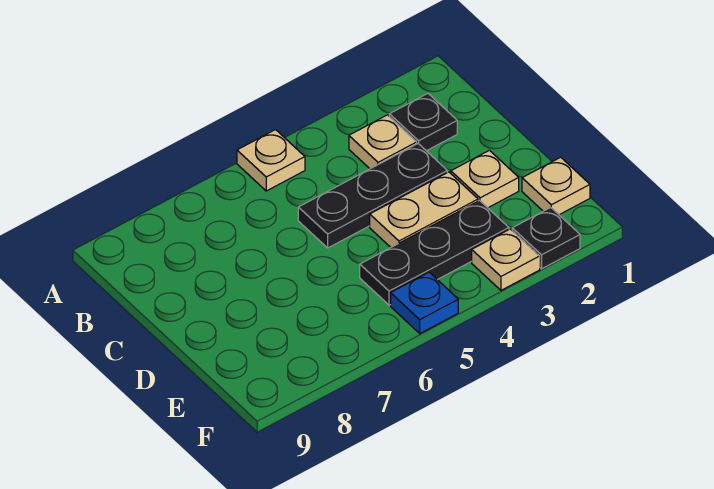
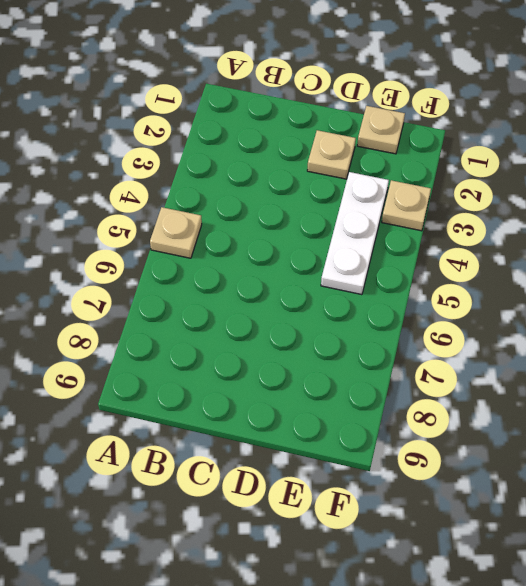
white plate E3:E5 level 1 -> black plate E3:E5 level 1
none -> black plate B2 level 1
none -> tan plate B3 level 1

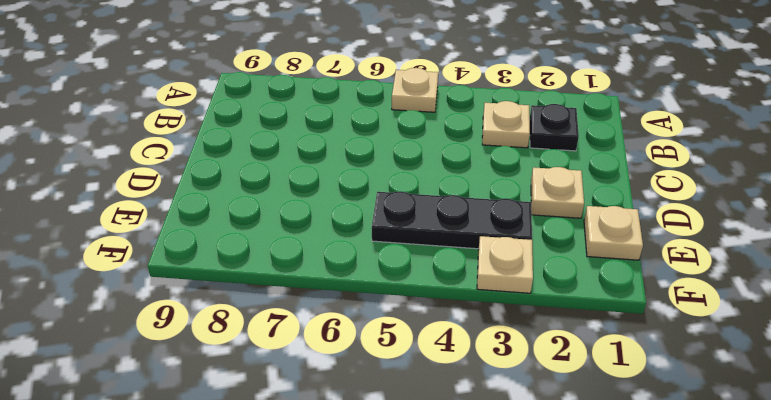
none -> black plate C3:C5 level 1
none -> tan plate D3:D4 level 1

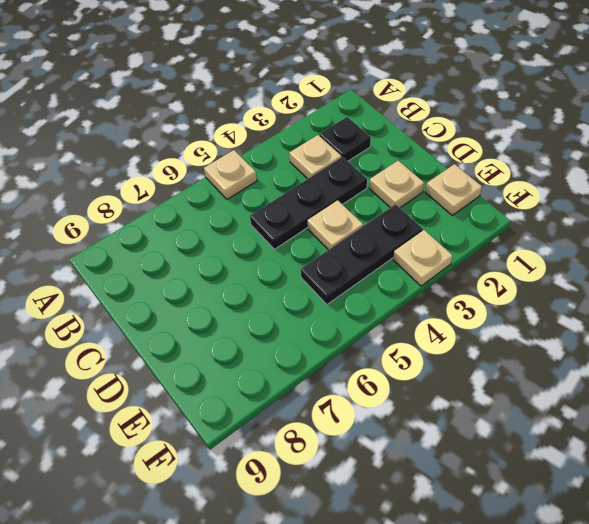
tan plate D4 level 1 -> tan plate D3:D4 level 1
none -> black plate F2 level 1
none -> blue plate F5 level 1

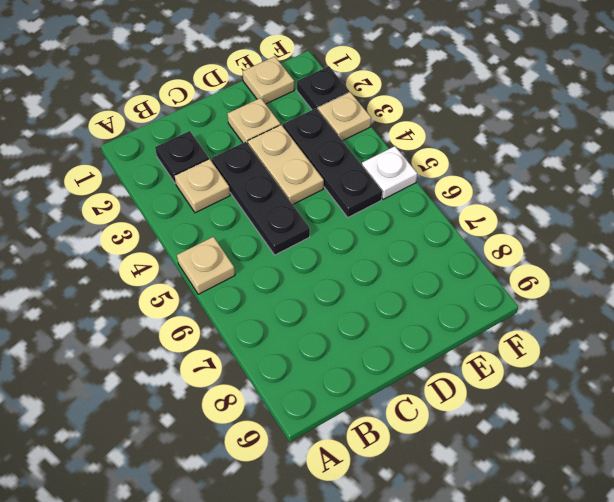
white plate F5 level 1 -> blue plate F5 level 1

